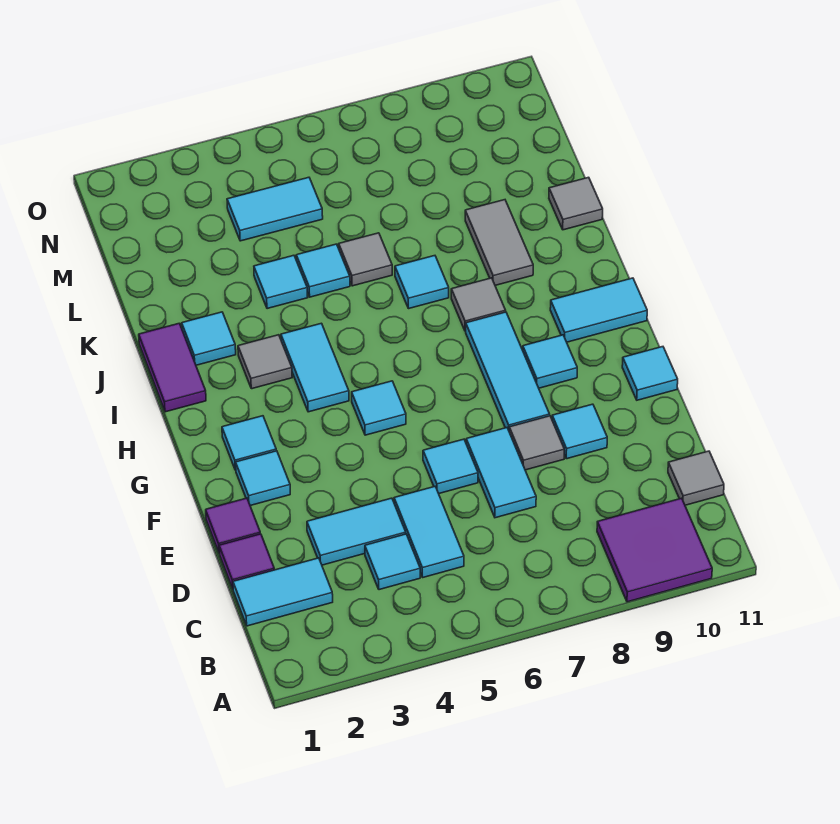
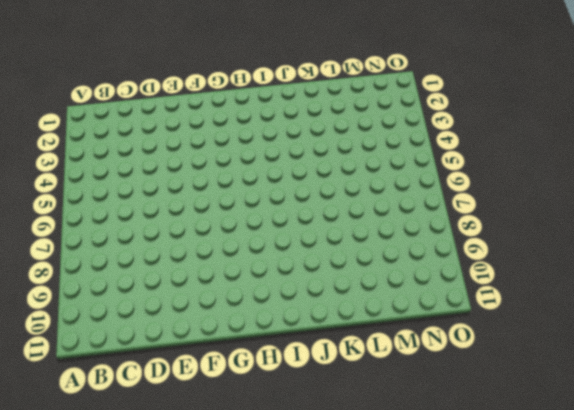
none -> purple tile A9:B10 level 1
none -> cyan tile C1:C2 level 1
none -> cyan tile C4 level 1
none -> cyan tile C5:D5 level 1

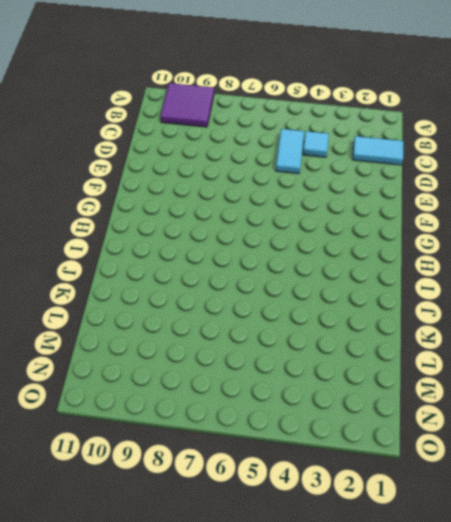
none -> grey tile C11 level 1
none -> purple tile D1 level 1
none -> cyan tile D3:D4 level 1
none -> cyan tile D7:E7 level 1

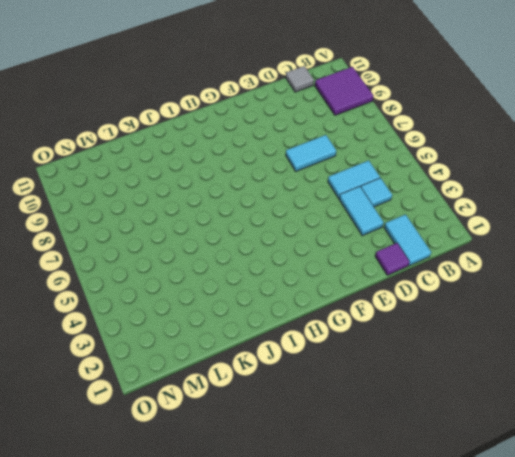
none -> purple tile E1 level 1
none -> cyan tile E6 level 1
none -> grey tile E8 level 1
none -> cyan tile E9 level 1

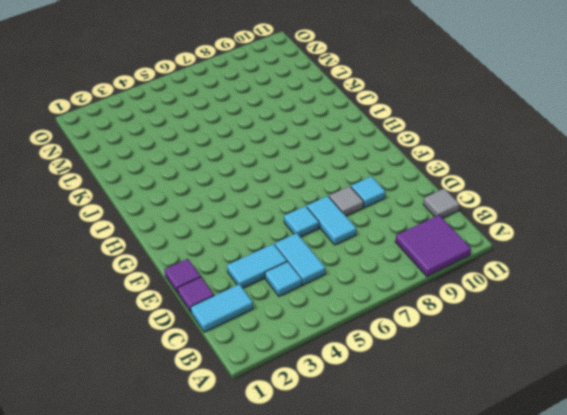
none -> cyan tile F2 level 1
none -> cyan tile F8:H8 level 1
none -> cyan tile F11 level 1
none -> cyan tile G2 level 1

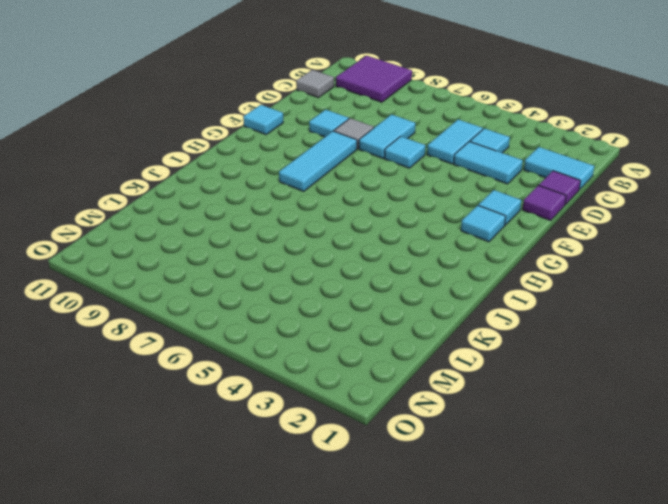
none -> cyan tile G5 level 1
none -> cyan tile G9 level 1
none -> cyan tile H4:I4 level 1
none -> cyan tile H10:H11 level 1

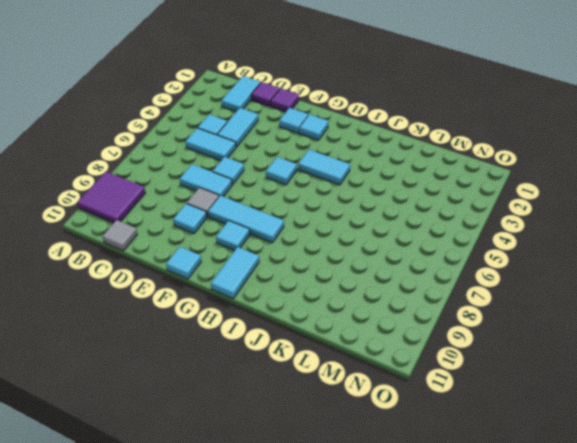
none -> purple tile I1:J1 level 1
none -> grey tile I3 level 1
none -> grey tile I8 level 1
none -> cyan tile J2 level 1

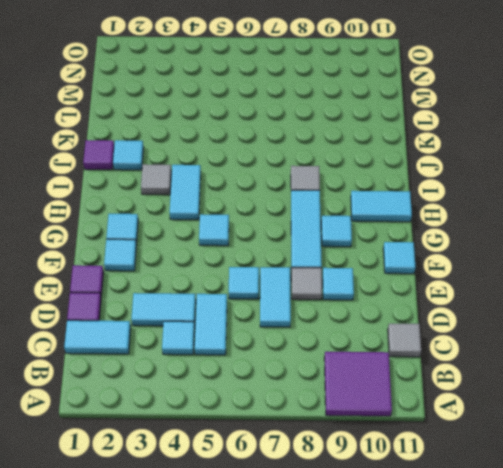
purple tile J1 level 1 -> purple tile I1:J1 level 1
none -> cyan tile J7 level 1
none -> grey tile J9:K9 level 1
none -> cyan tile K4 level 1
none -> cyan tile K5 level 1

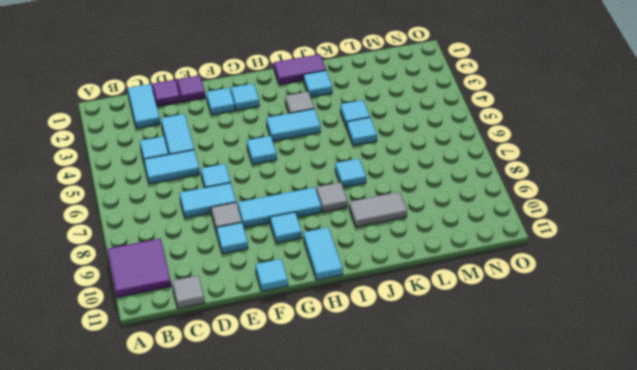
none -> grey tile K6 level 1
none -> grey tile K11 level 1
none -> cyan tile M4:M5 level 1

